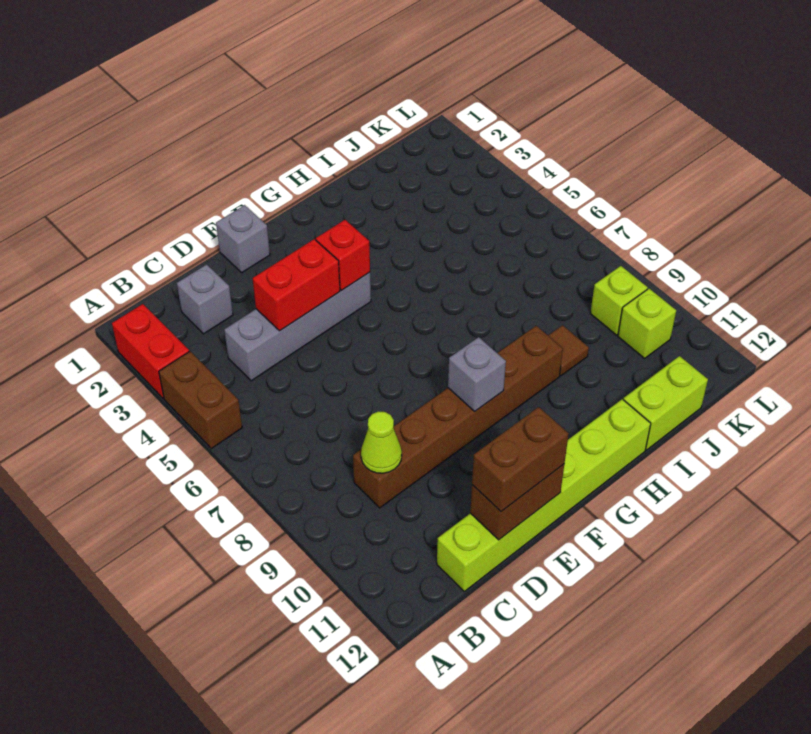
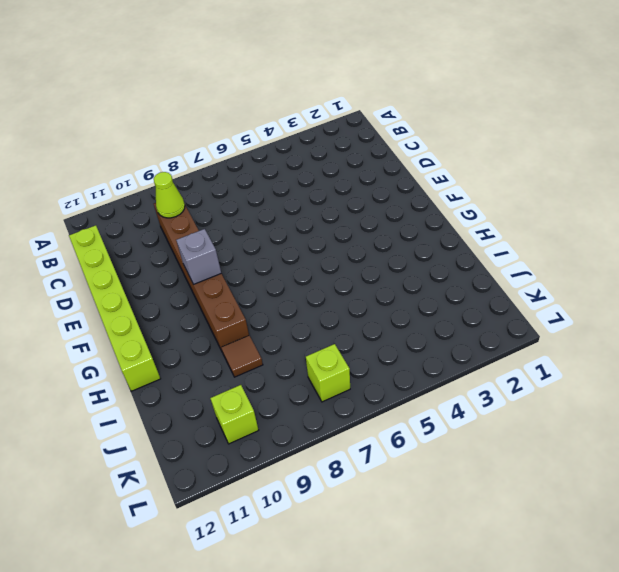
lime brick K7 level 1 -> lime brick K9 level 1
none -> red brick A2:A3 level 1
none -> brown brick A4:A5 level 1
none -> grey brick C2 level 1

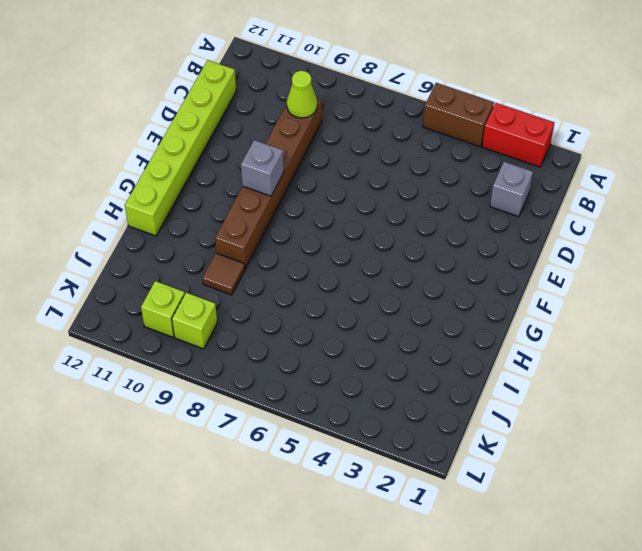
none -> grey brick C4:F4 level 1
none -> grey brick E1 level 1
none -> lime brick I12:J12 level 1

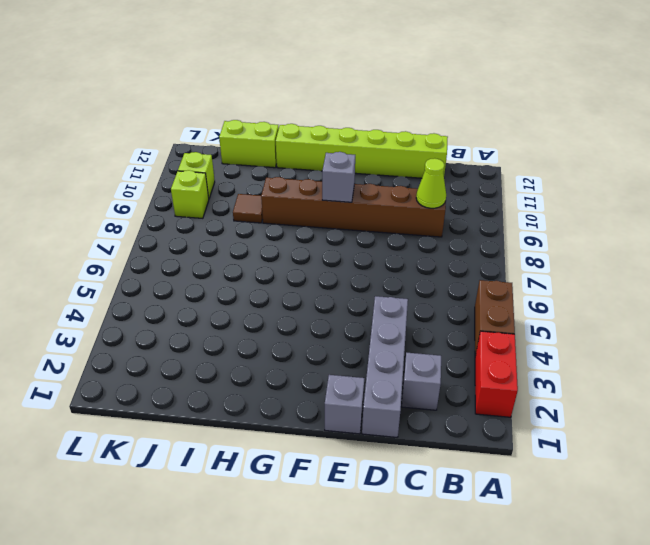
grey brick D1:D4 level 1 -> grey brick C4:F4 level 1
none -> red brick D4:E4 level 2
none -> brown brick D12:E12 level 2
none -> red brick F4 level 2

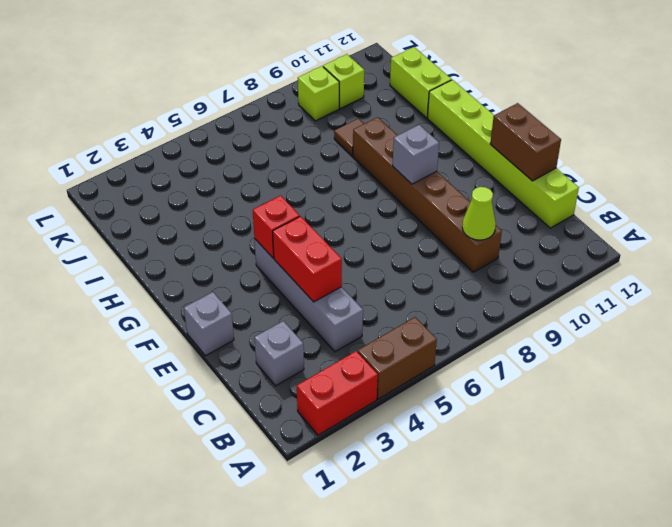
none -> brown brick D12:E12 level 3

